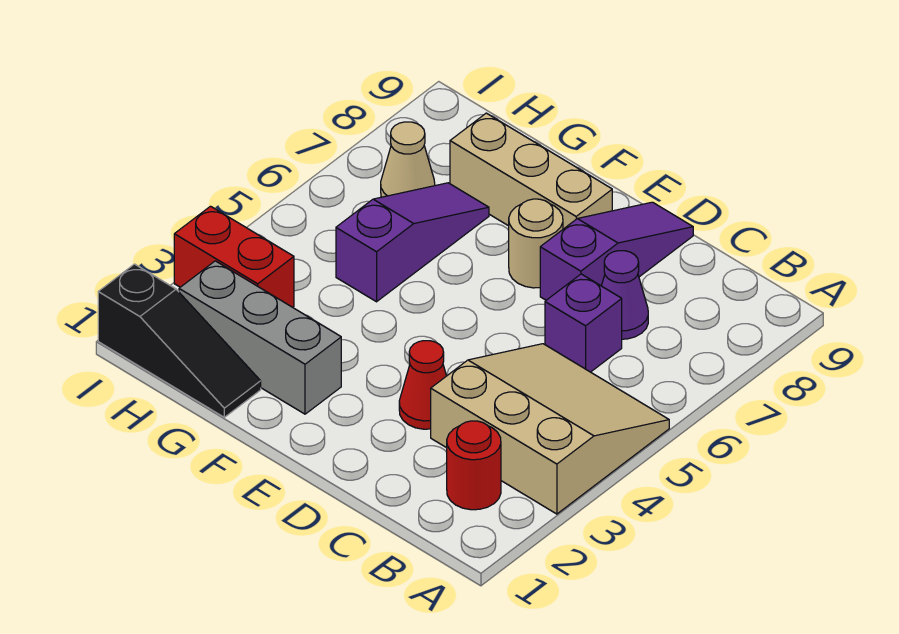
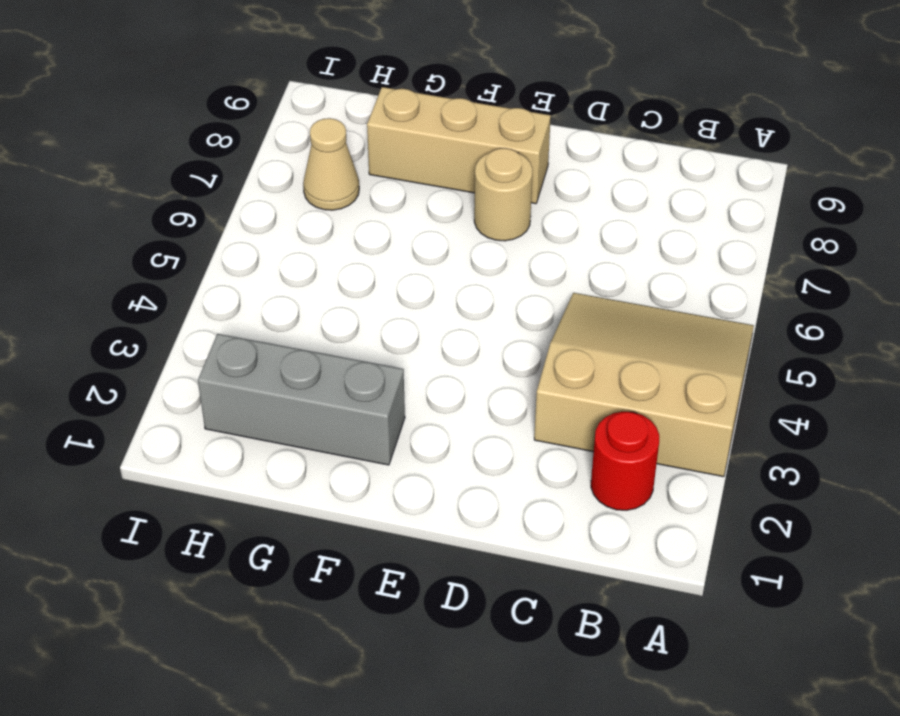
none -> purple brick C6 level 1
none -> purple cone C7 level 1
none -> red cone D3 level 1

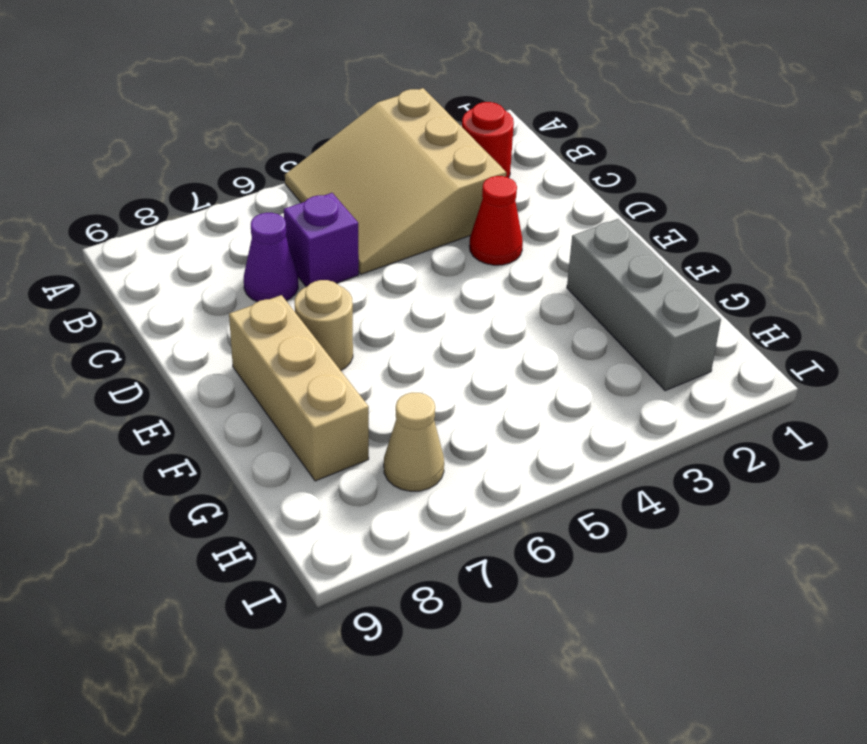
none -> purple slope D7:D9 level 1 top 7
none -> black slope G1:I1 level 1 top I
none -> purple slope G5:G7 level 1 top 5

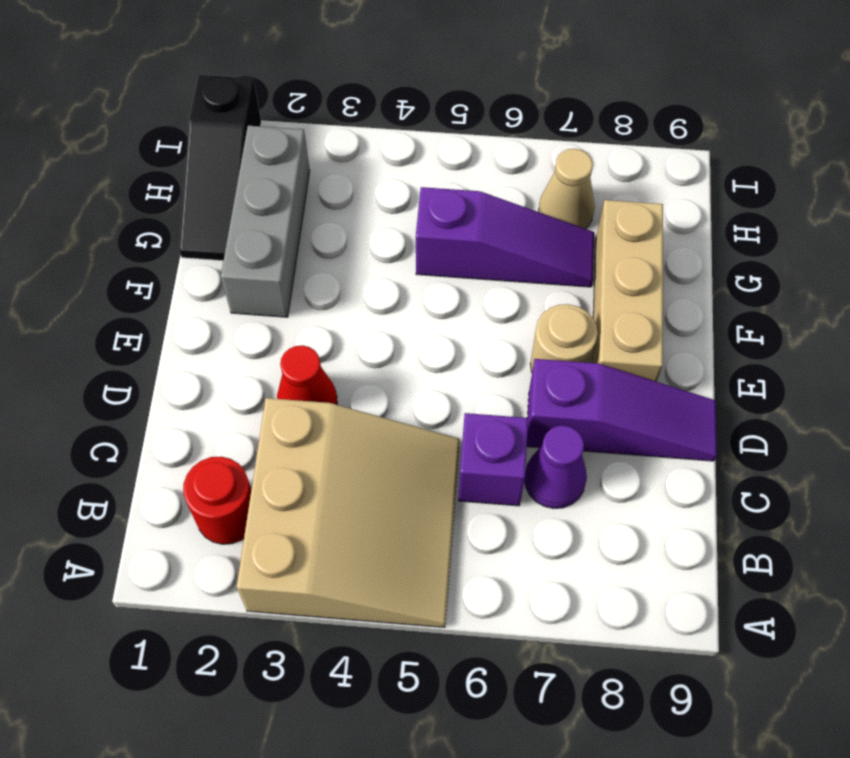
none -> red brick H3:I3 level 1

